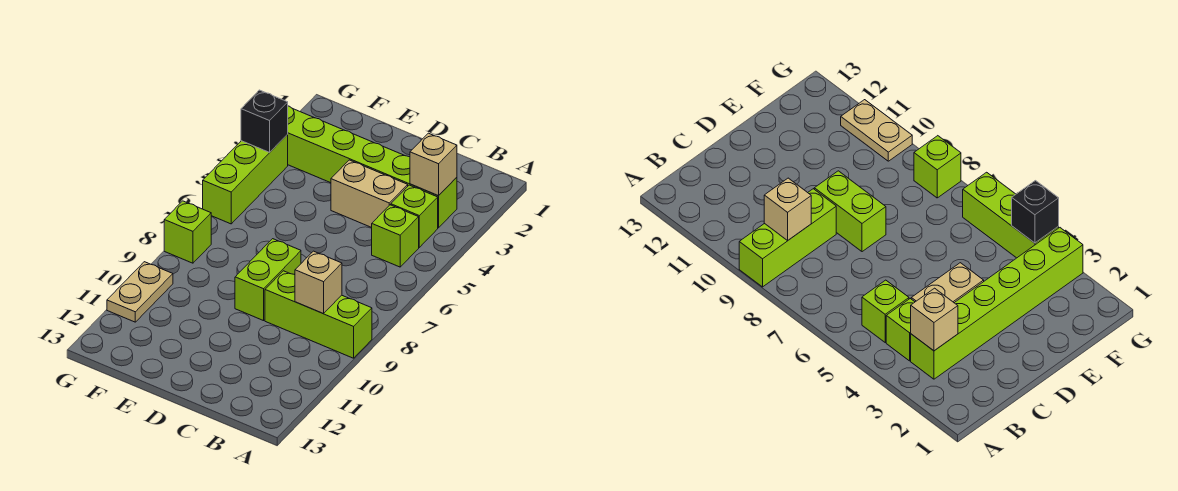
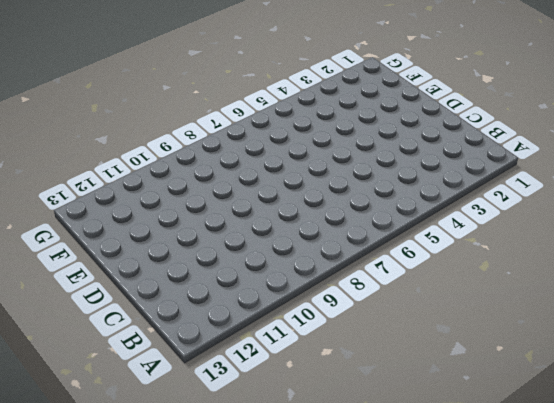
none -> lime brick A9:C9 level 1
none -> lime brick B3:G3 level 1
none -> lime brick B4 level 1

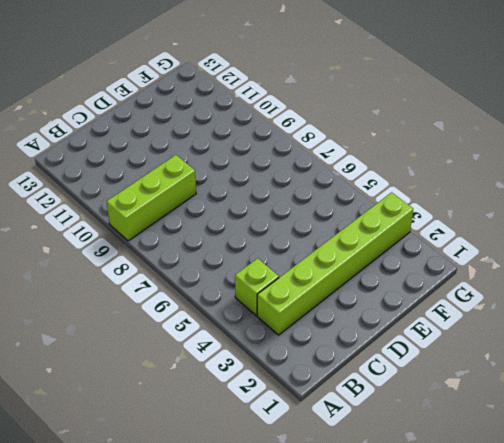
none -> lime brick B5 level 1
none -> tan brick C4:D4 level 1
none -> lime brick D8:D9 level 1

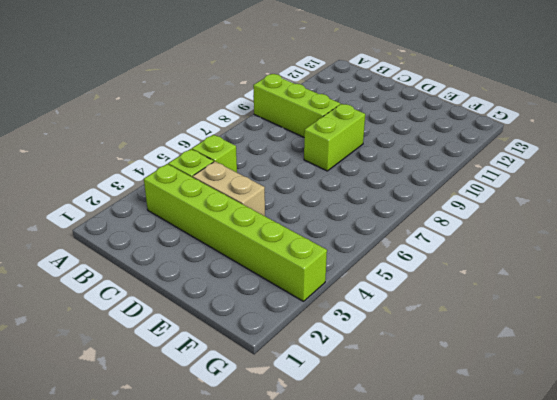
none -> lime brick G4:G6 level 1
none -> lime brick G8 level 1
none -> tan plate G10:G11 level 1

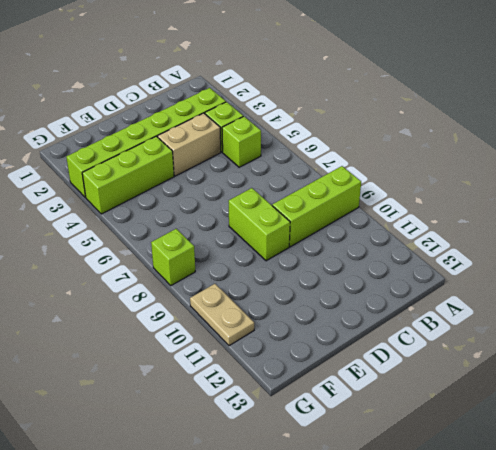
lime brick E4:G4 level 1 -> lime brick G4:G6 level 1
none -> tan brick B3 level 2
none -> tan brick B9 level 2
none -> black brick G4 level 2

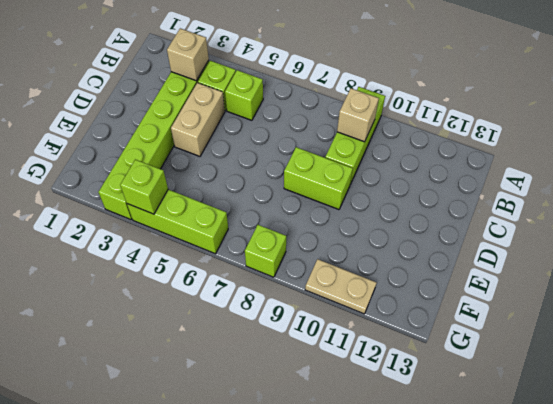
lime brick G4 level 2 -> black brick G4 level 2

